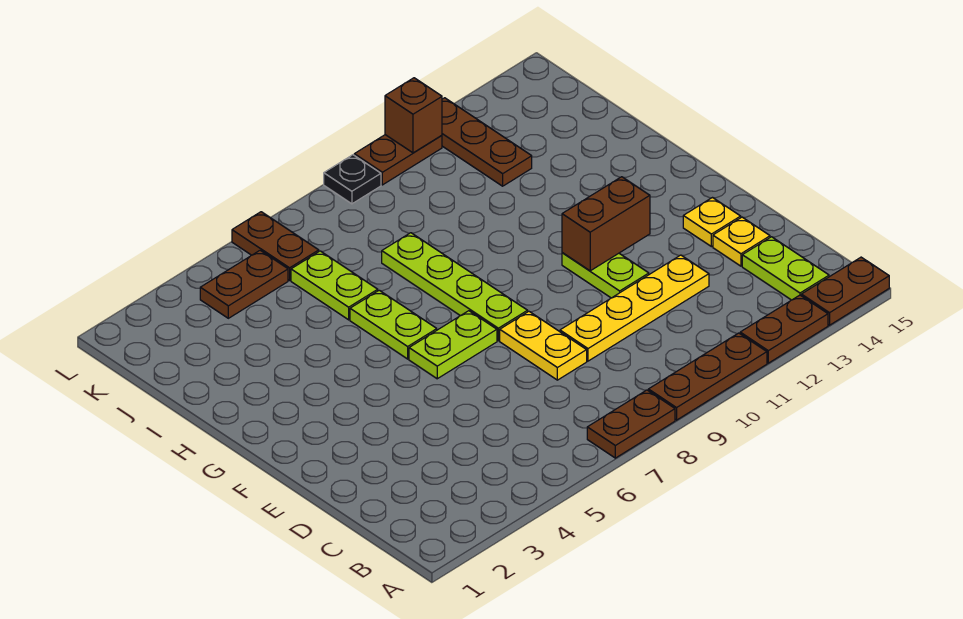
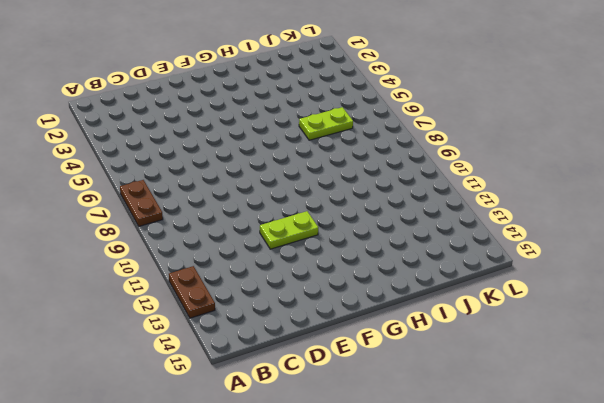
none -> brown plate A9:A11 level 1
none -> brown plate A14:A15 level 1
none -> lime plate B14:C14 level 1

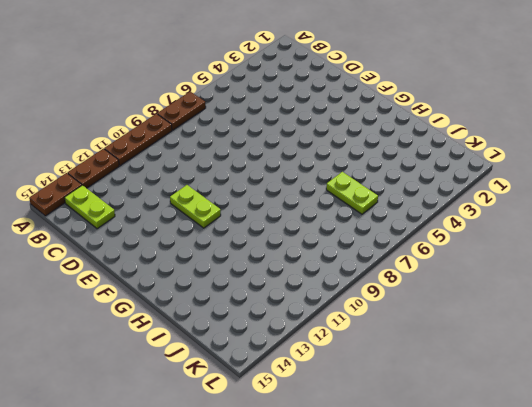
none -> yellow plate D8:E8 level 1
none -> yellow plate D9:D12 level 1
none -> yellow plate D14 level 1

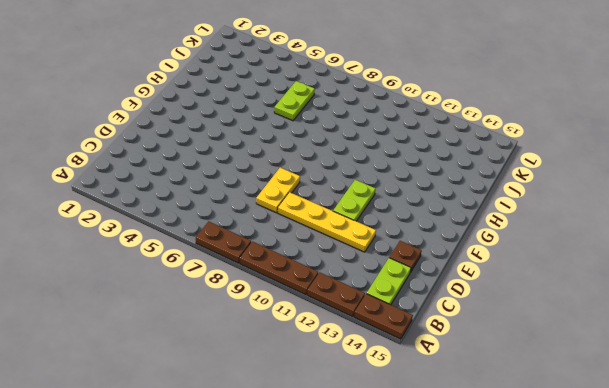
brown plate D14 level 1 -> yellow plate D14 level 1
none -> yellow plate E14 level 1
none -> lime plate F6:F7 level 1
none -> lime plate F8:I8 level 1

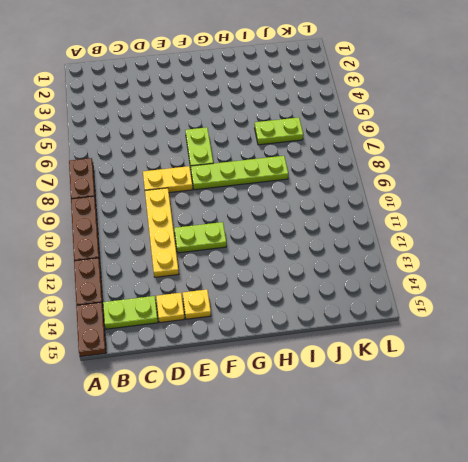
none -> lime plate G6:H6 level 1
none -> brown plate J12:L12 level 1
none -> brown plate K4:K5 level 1

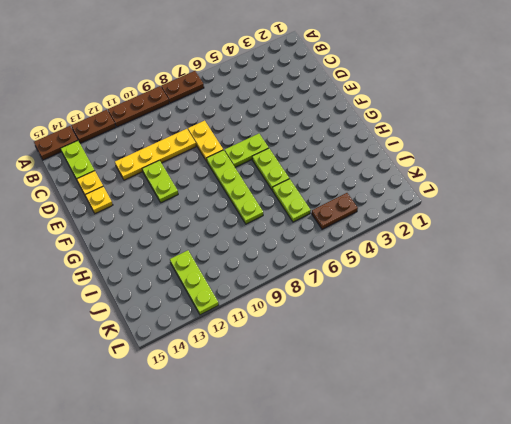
lime plate J12:L12 level 1 -> brown plate J12:L12 level 1
none -> brown plate K6:L6 level 1
none -> black plate L9 level 1
none -> brown plate L10:L11 level 1

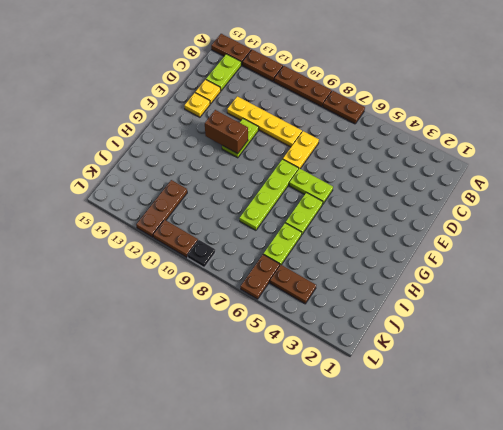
none -> brown brick L11 level 2

